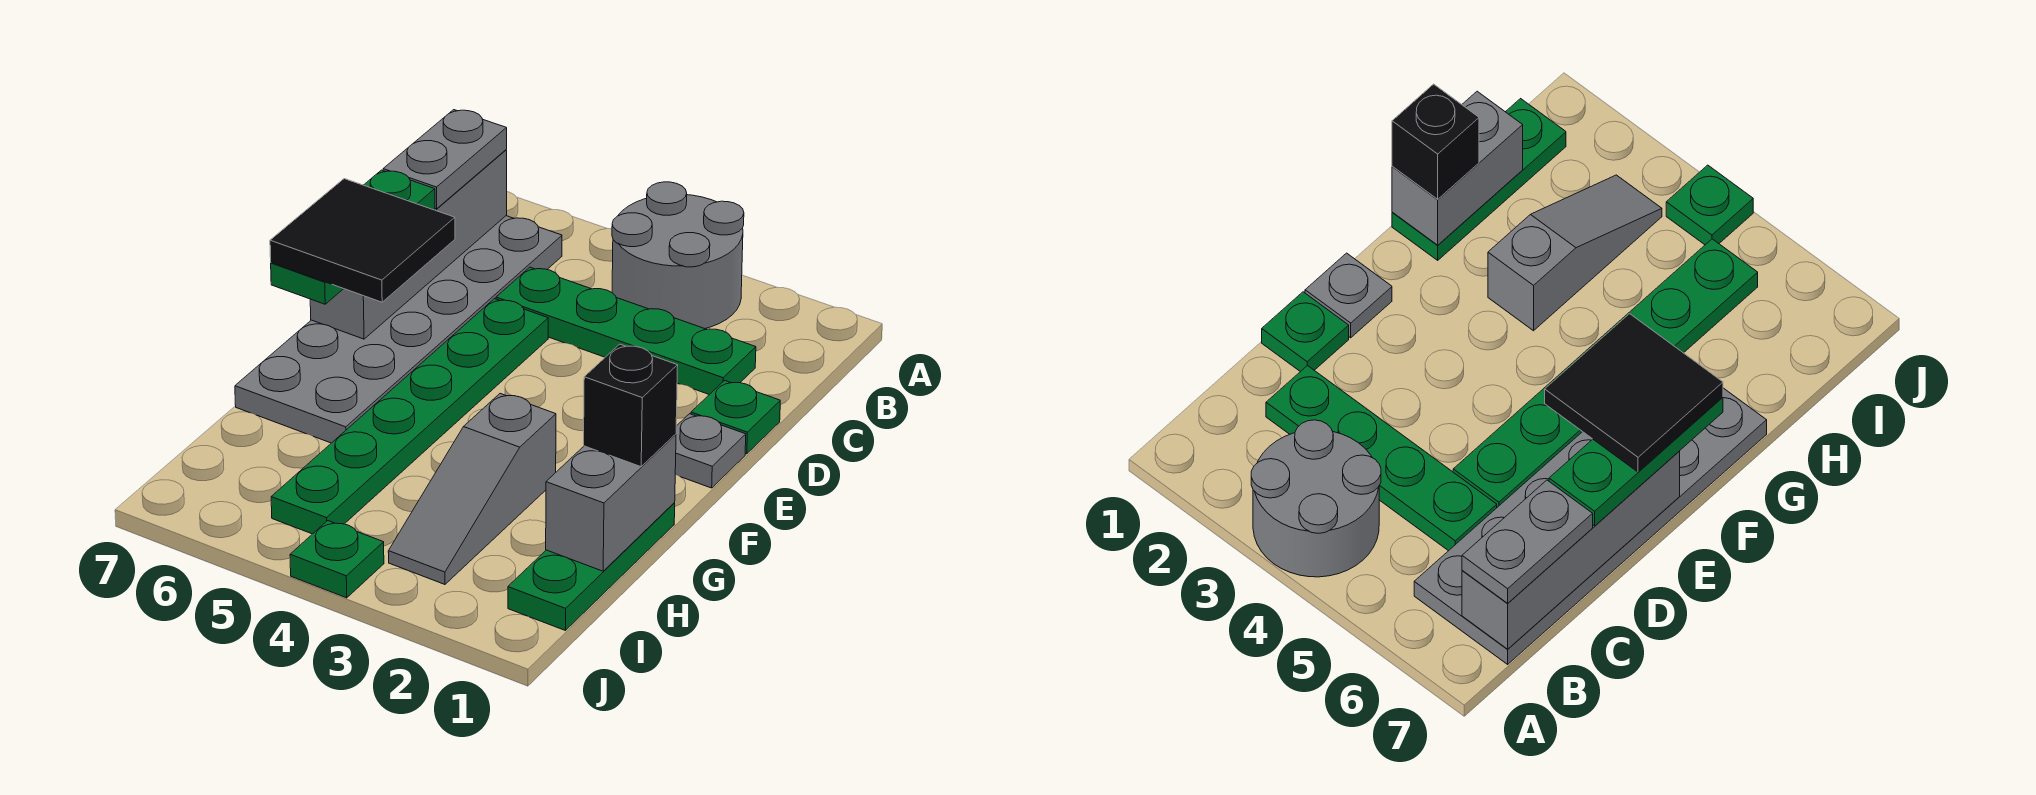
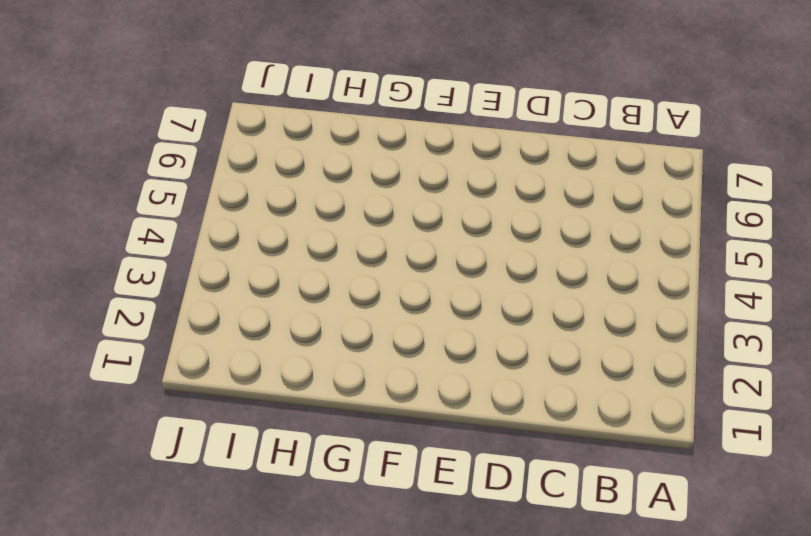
none -> grey round brick A3:B4 level 1
none -> grey plate B6:G7 level 1
none -> green plate C2:C5 level 1

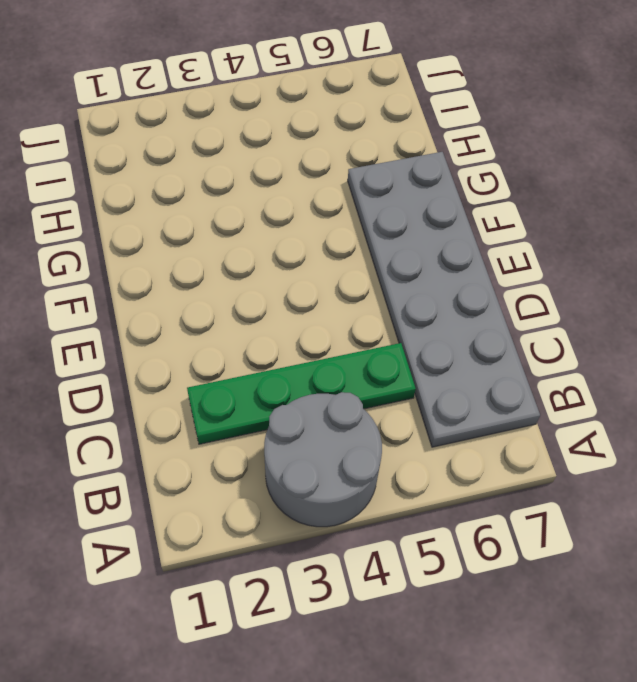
none -> green plate D1 level 1
none -> green plate D5:I5 level 1
none -> grey plate E1 level 1

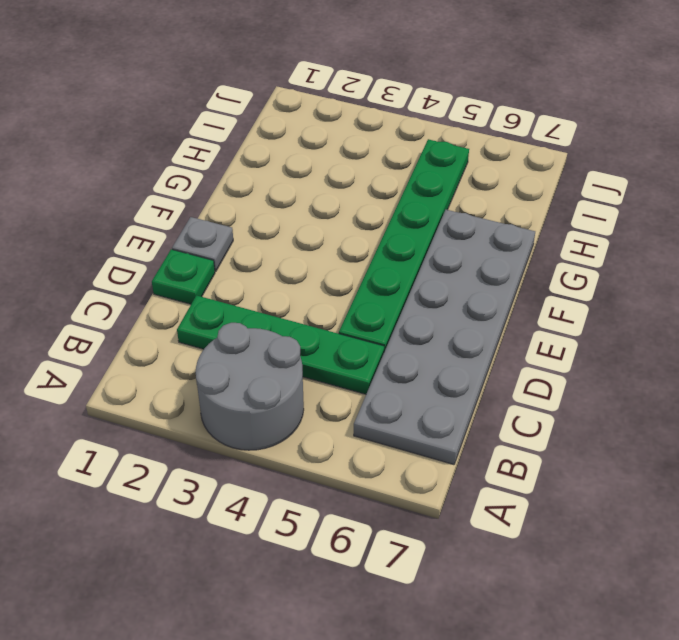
none -> green plate G1:I1 level 1
none -> grey slope G3:I3 level 1 top G
none -> green plate J4 level 1

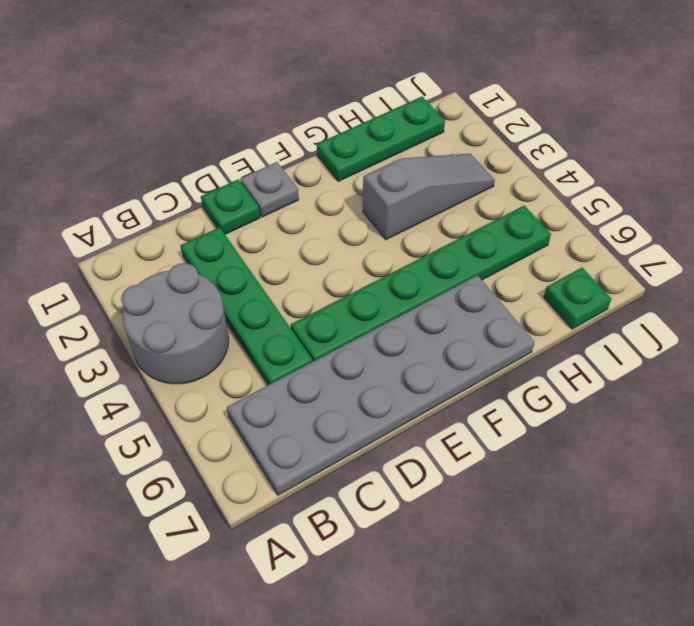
green plate I7 level 1 -> green plate J4 level 1
none -> grey brick B7:E7 level 2
none -> grey brick G1:H1 level 2
none -> grey plate B7:C7 level 3

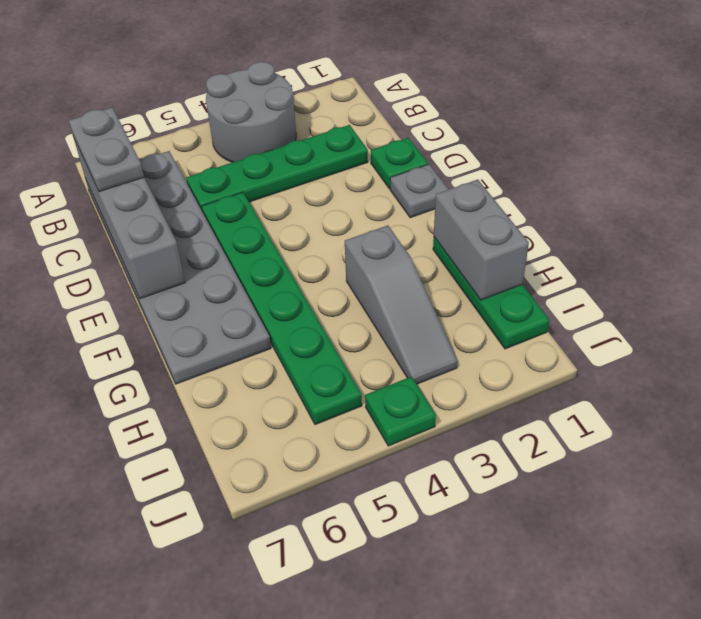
none -> green plate D7:F7 level 3
none -> black brick G1 level 3
none -> black tile E6:F7 level 4

